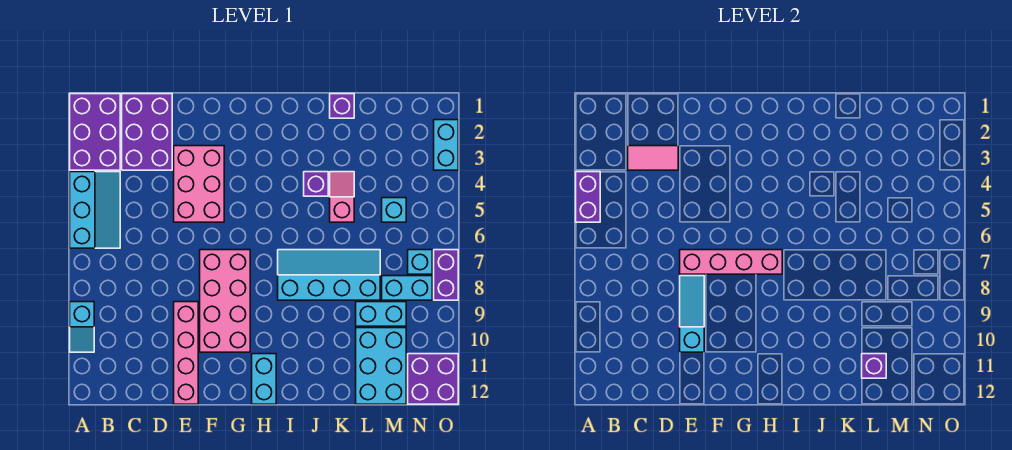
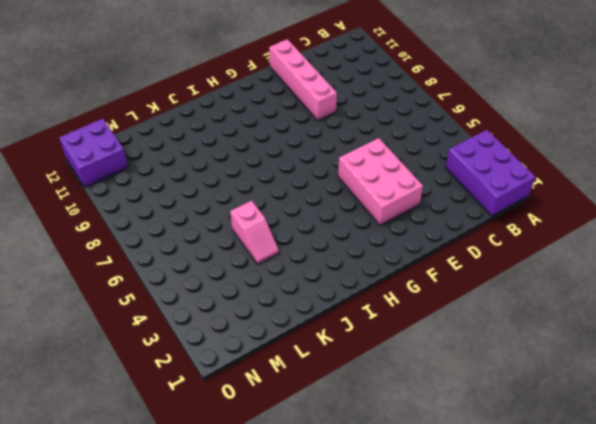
none -> cyan slope A4:B6 level 1 top A
none -> cyan slope A9:A10 level 1 top 9
none -> purple brick C1:D3 level 1

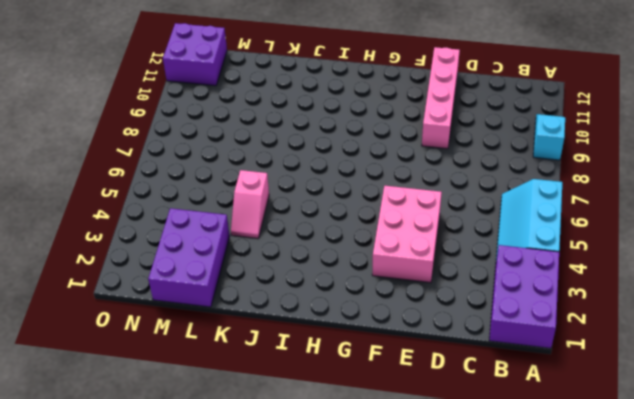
purple brick L1:M3 level 1 -> purple brick C1:D3 level 1
none -> pink brick F7:G10 level 1
none -> cyan brick H11:H12 level 1
none -> cyan slope I7:L8 level 1 top 8

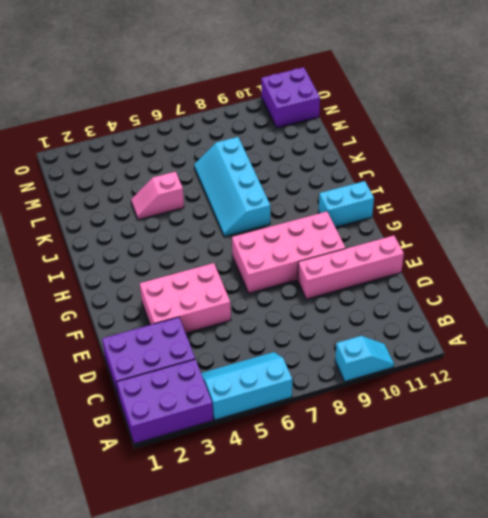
none -> purple brick J4 level 1
none -> purple brick K1 level 1
none -> cyan brick L9:M9 level 1

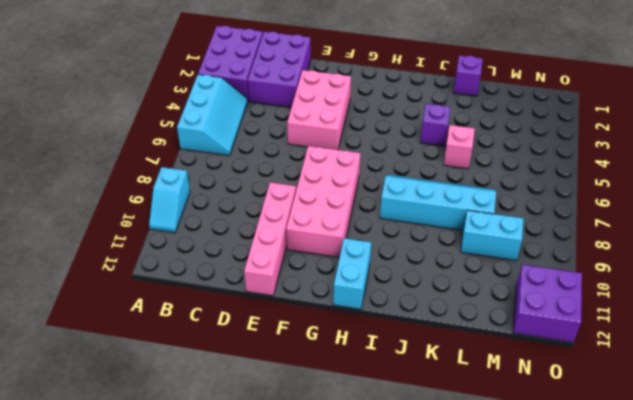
none -> cyan brick L10:M12 level 1
none -> cyan brick M5 level 1
none -> cyan brick M8:N8 level 1

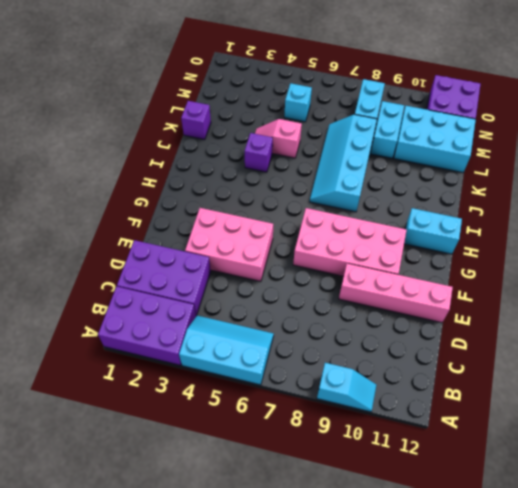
none -> cyan brick N7 level 1
none -> cyan brick O2:O3 level 1
none -> purple brick O7:O8 level 1

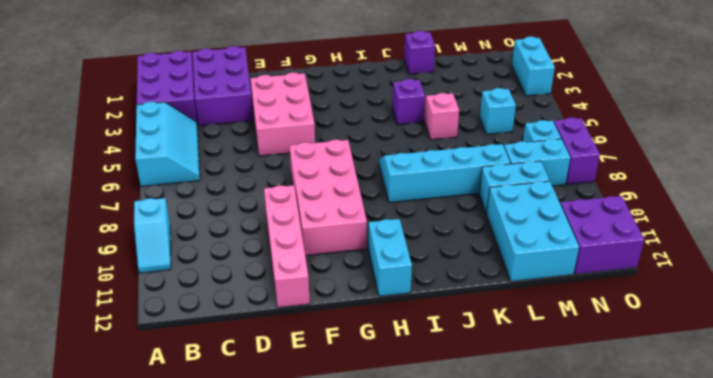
none -> purple brick A4:A5 level 2
none -> pink tile C3:D3 level 2
none -> pink brick E7:H7 level 2

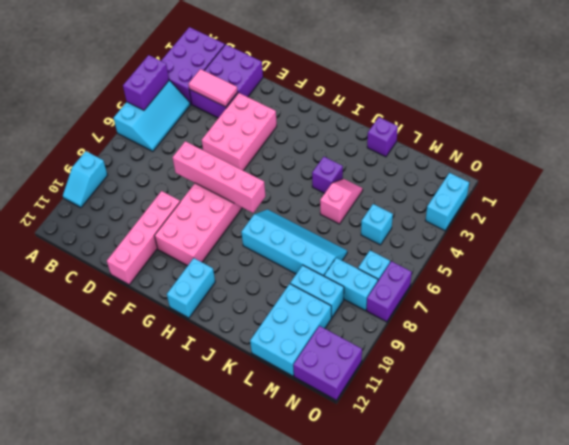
none -> cyan slope E8:E10 level 2 top 10
none -> purple brick L11 level 2

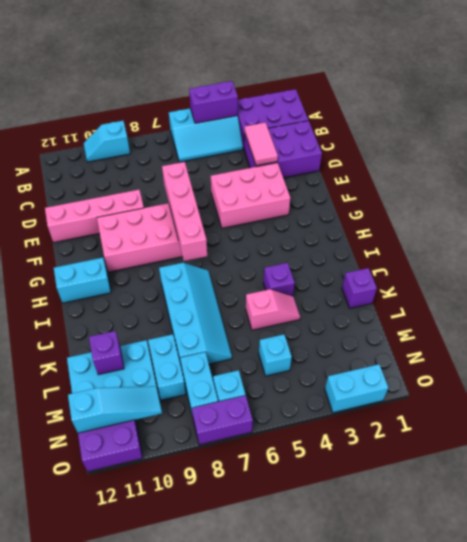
cyan slope N10:N12 level 2 top 12 -> cyan slope E8:E10 level 2 top 10

